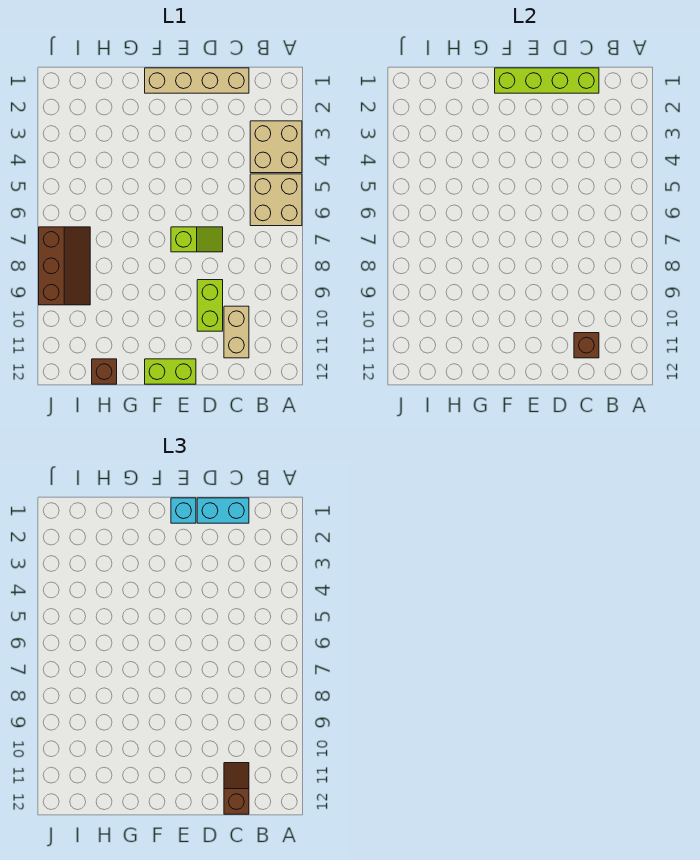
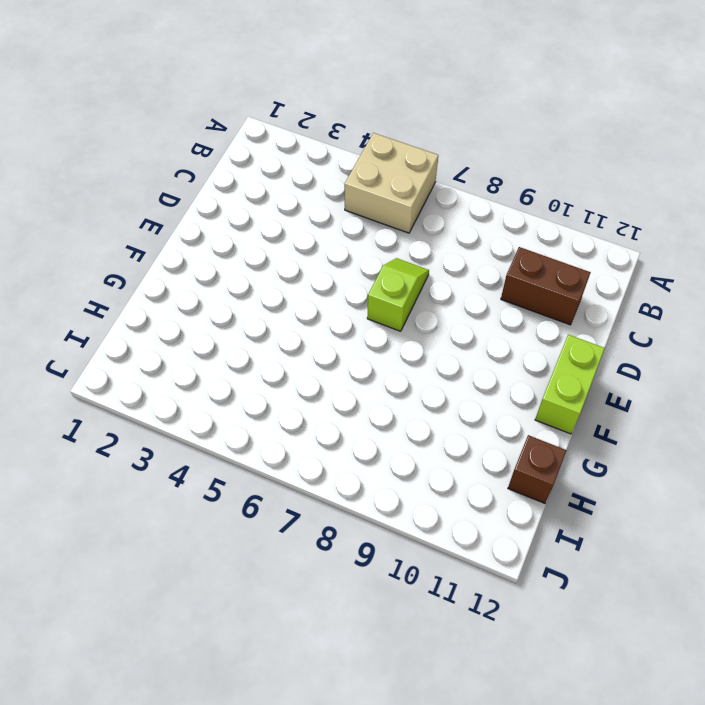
brown brick C10:C11 level 1 -> tan brick C10:C11 level 1
none -> tan brick A3:B4 level 1
none -> tan brick C1:F1 level 1
none -> lime brick D9:D10 level 1

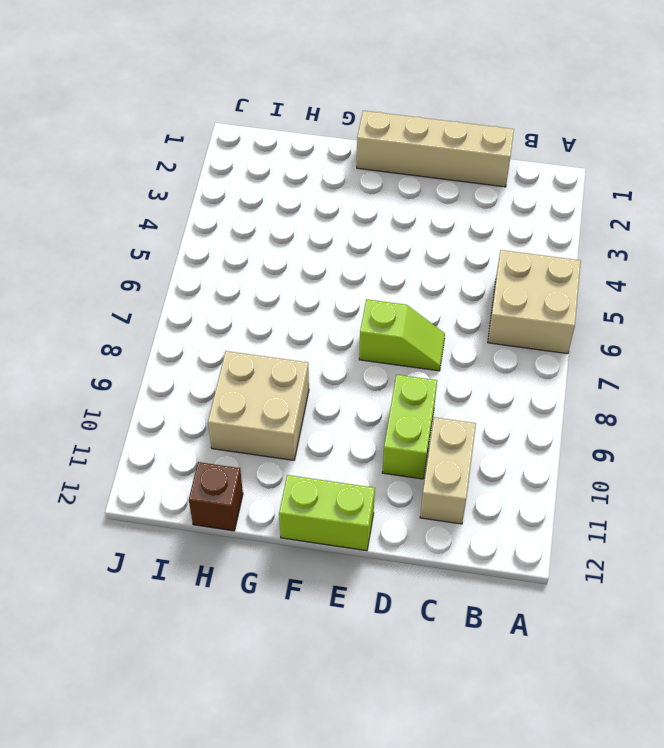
tan brick G9:H10 level 1 -> tan brick A3:B4 level 1
none -> brown slope I7:J9 level 1 top J
none -> lime brick C1:F1 level 2
none -> brown brick C11 level 2

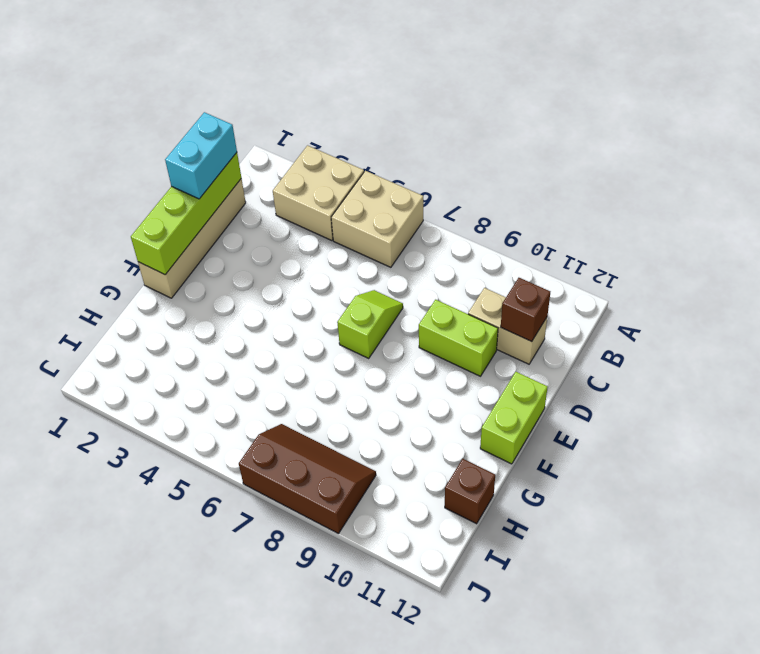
none -> brown slope C11:C12 level 3 top 12
none -> cyan brick E1 level 3

